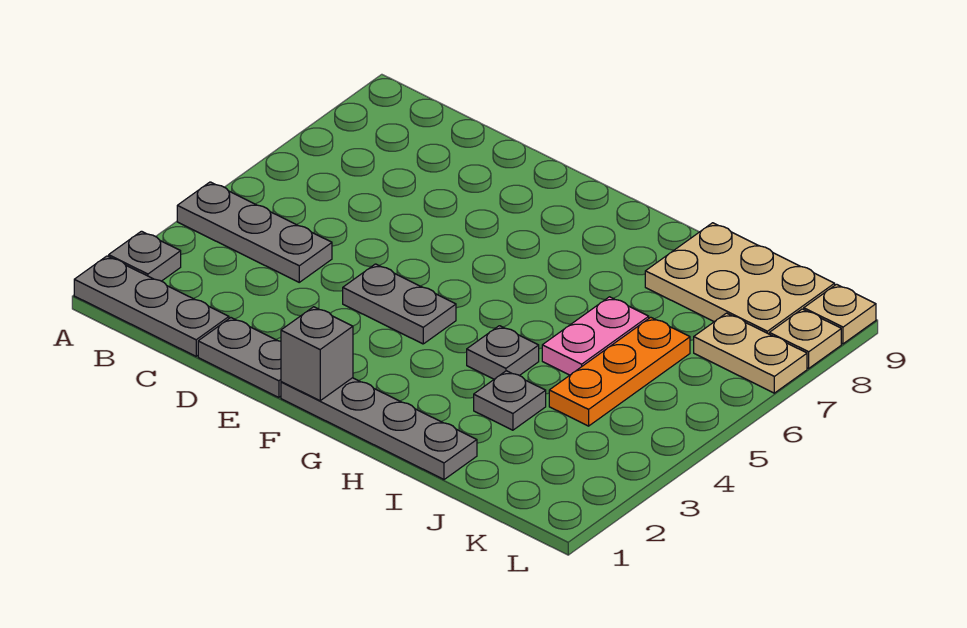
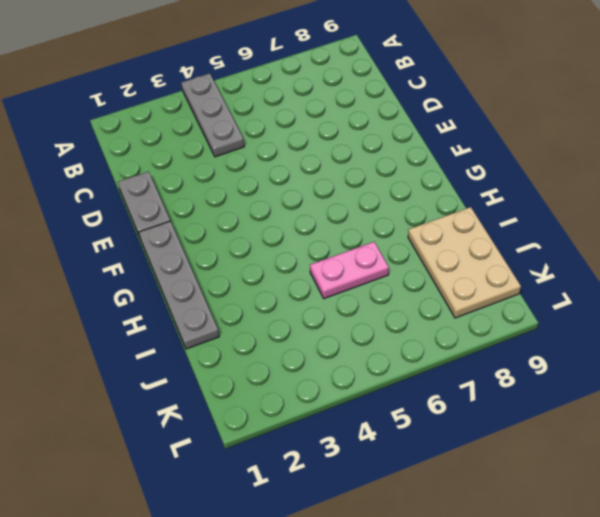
none -> grey plate A1:C1 level 1
none -> grey plate A2 level 1
none -> grey plate E4:F4 level 1

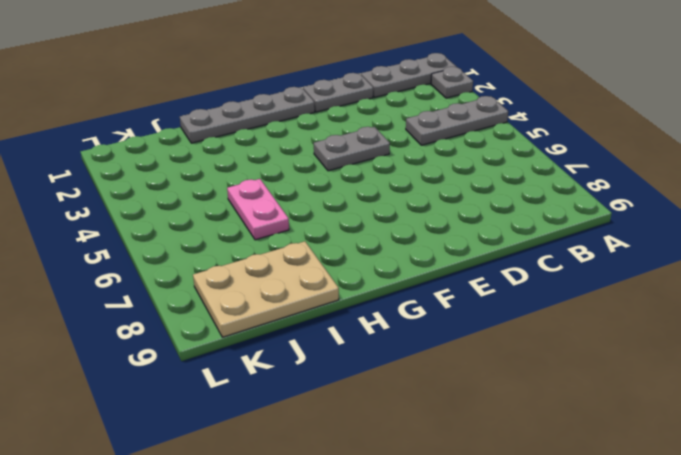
none -> grey plate H4 level 1
none -> grey plate I3 level 1
none -> orange plate J4:J6 level 1

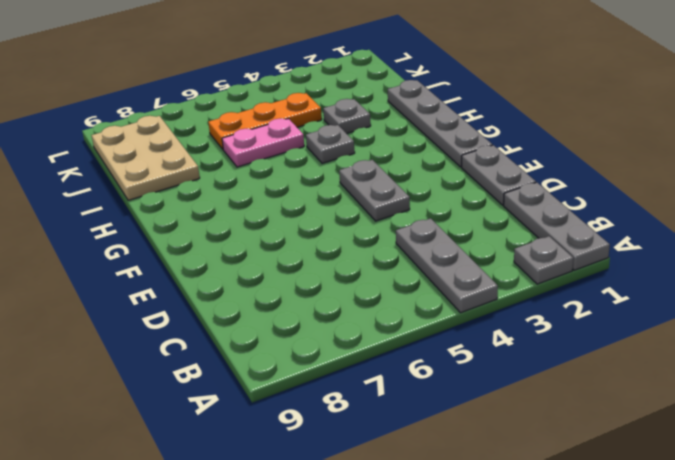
none -> tan plate K7:L7 level 1
none -> tan plate L8 level 1
none -> tan plate L9 level 1

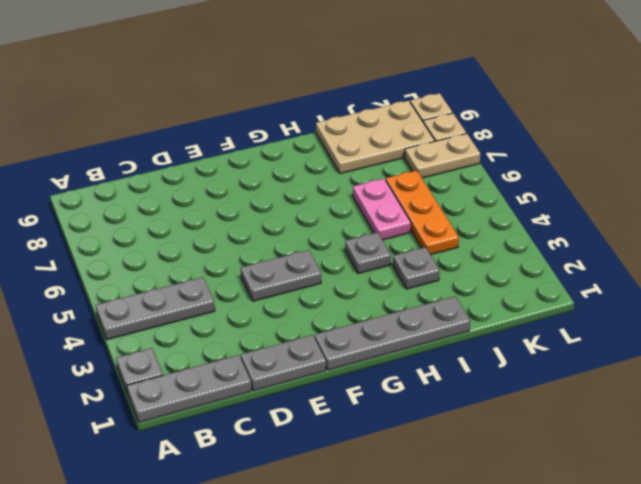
none -> grey brick F1 level 2

